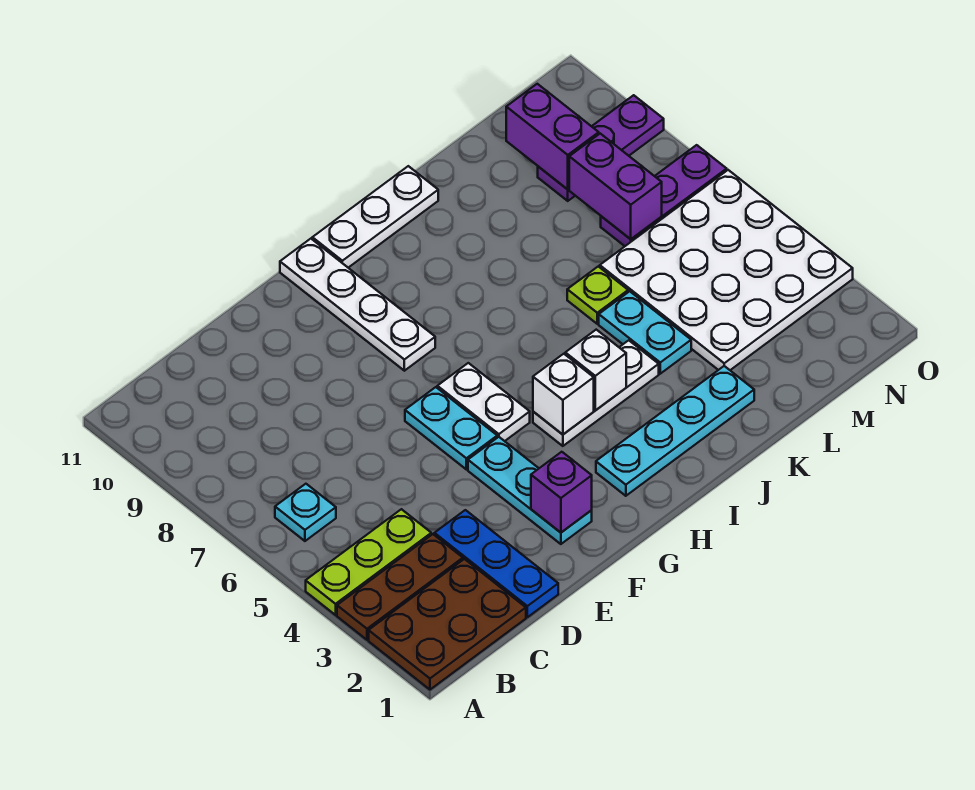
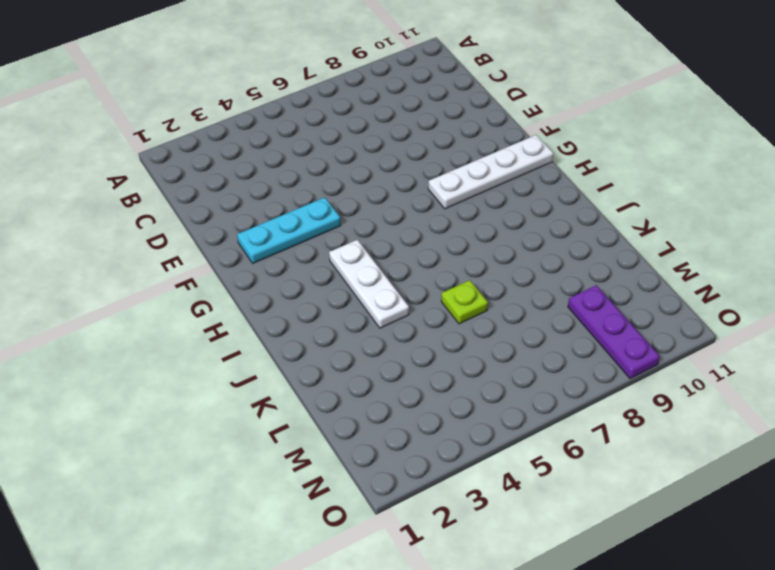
none -> brown plate A1:C2 level 1
none -> brown plate A3:C3 level 1
none -> lime plate A4:C4 level 1

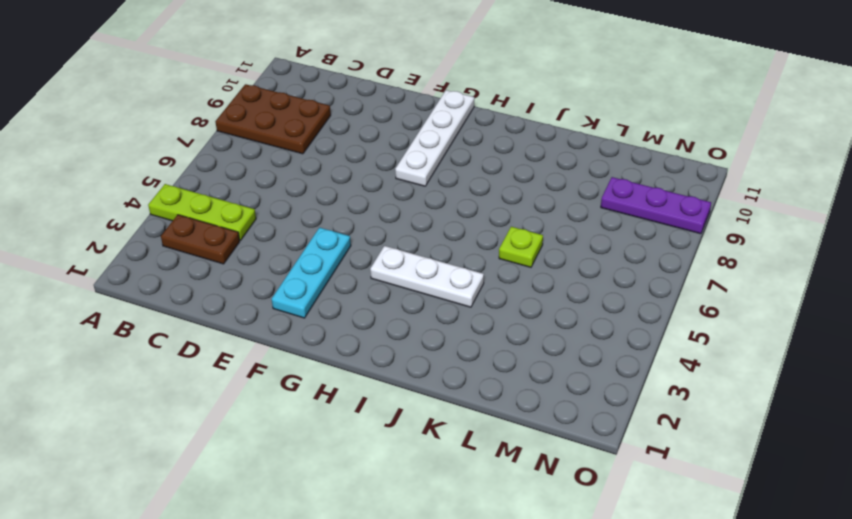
brown plate A8:C9 level 1 -> brown plate A1:C2 level 1
brown plate B3:C3 level 1 -> brown plate A3:C3 level 1
none -> cyan plate B6 level 1
none -> blue plate D1:D3 level 1
none -> cyan plate F5:F6 level 1

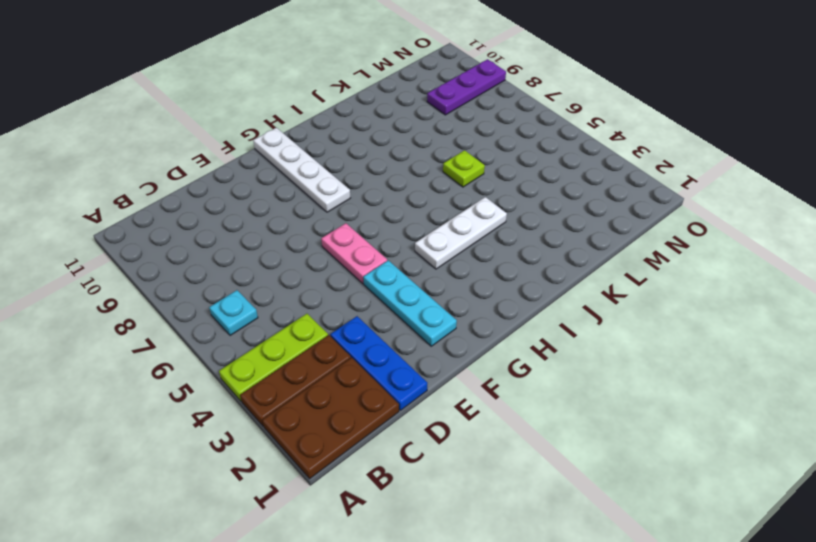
pink plate F5:F6 level 1 -> cyan plate F5:F6 level 1
none -> white plate G5:G6 level 1
none -> cyan plate H2:K2 level 1
none -> white plate H11:J11 level 1

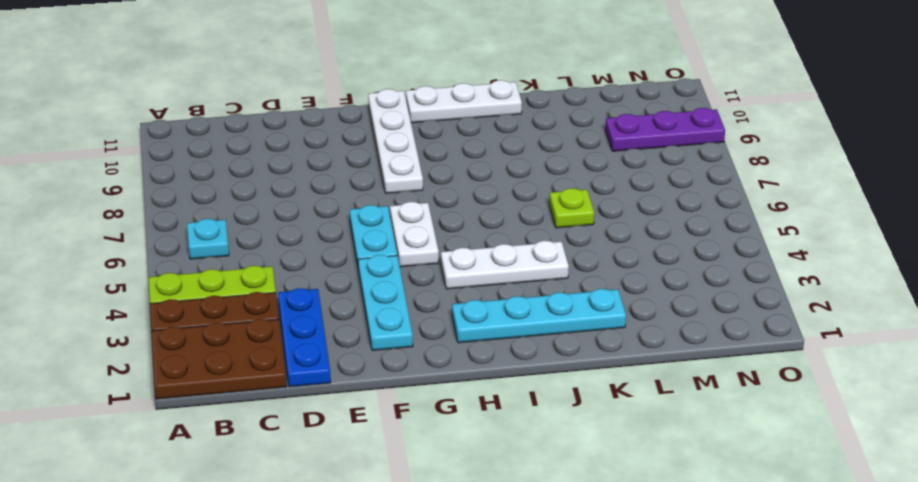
none -> cyan plate K4:K5 level 1
none -> white plate L3:O6 level 1
none -> purple plate M7:O7 level 1

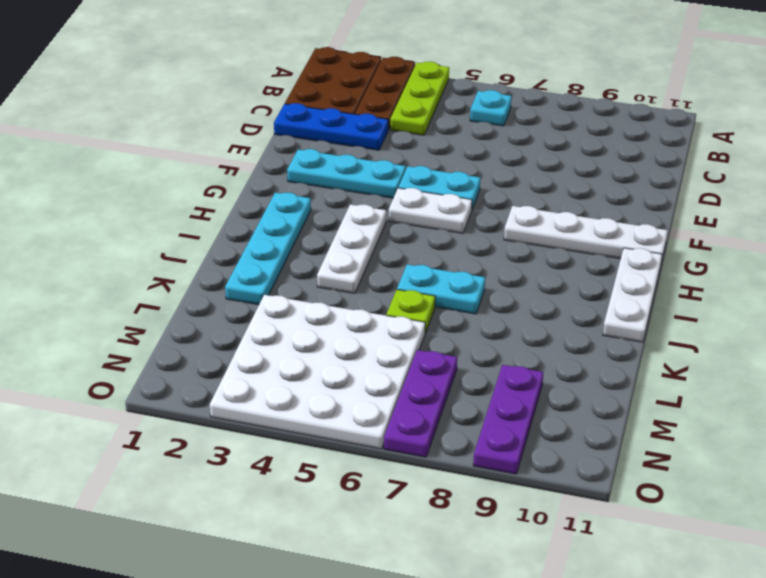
cyan plate J6:J7 level 1 -> cyan plate K4:K5 level 1
none -> purple brick F2 level 2
none -> white brick H4 level 2
none -> white brick I4 level 2

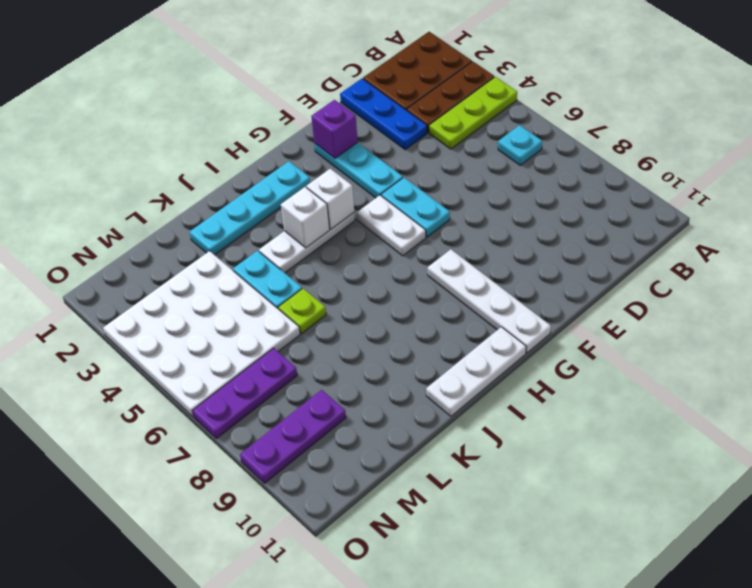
none -> purple brick M7:M8 level 2
none -> purple brick M9:M10 level 2

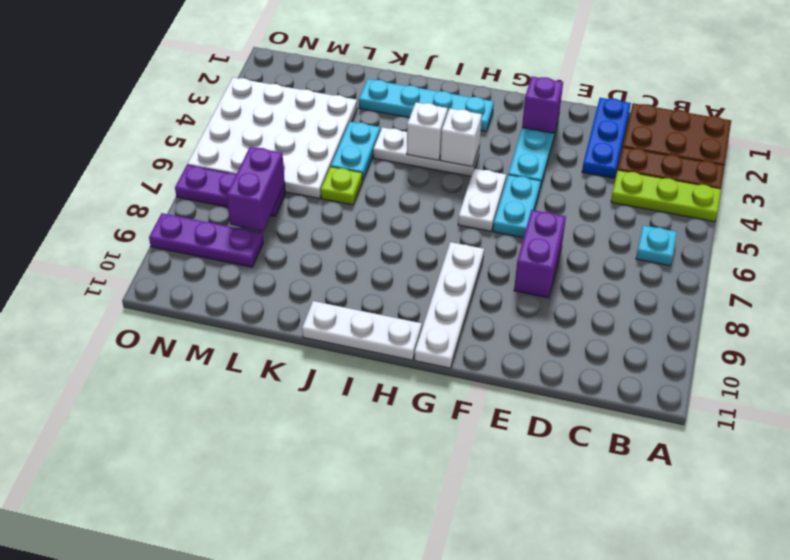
purple brick E7:E8 level 1 -> purple brick M9:M10 level 2

